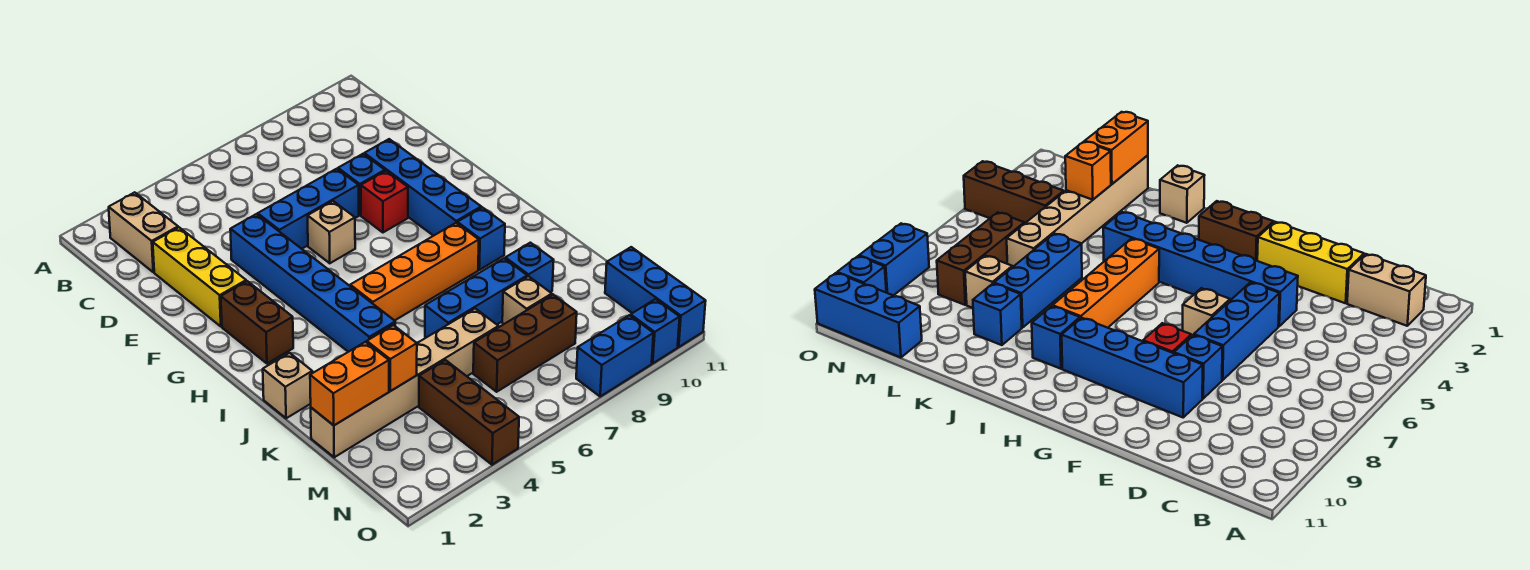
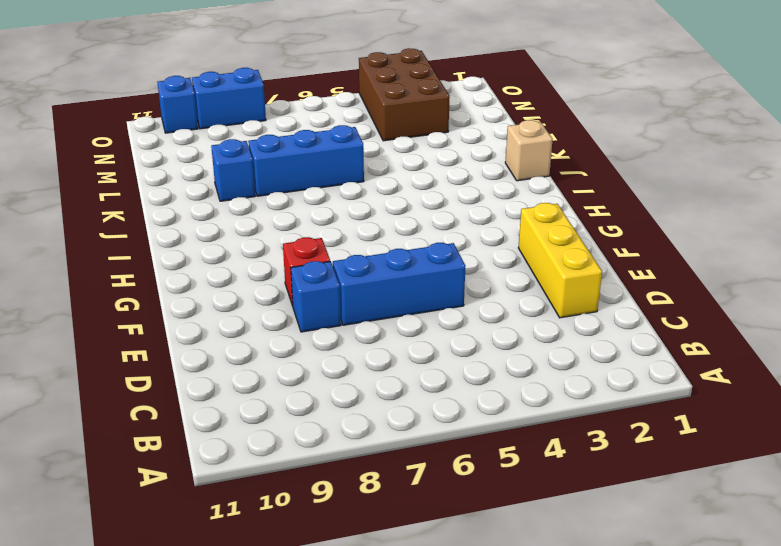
brown brick M3:O4 level 1 -> brown brick M4:O4 level 1
none -> tan brick B2:C2 level 1
none -> blue brick E4:J4 level 1
none -> blue brick E9:H9 level 1

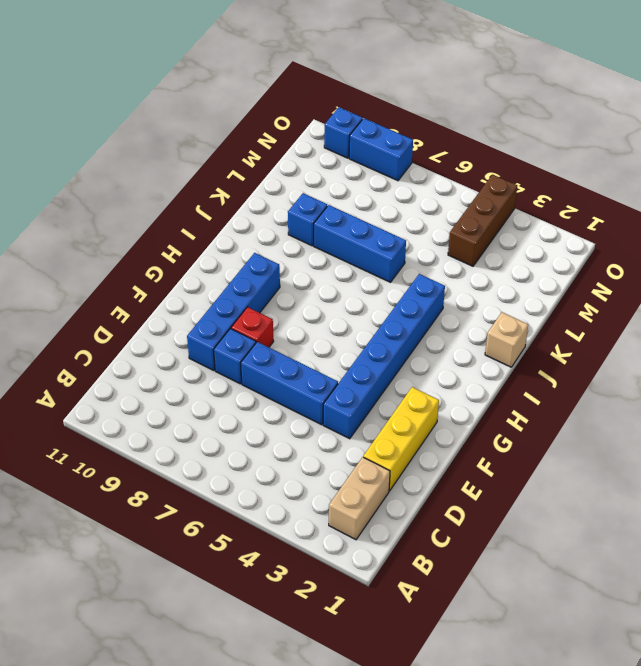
none -> tan brick F6 level 1
none -> brown brick G2:H2 level 1
none -> orange brick I5:I8 level 1

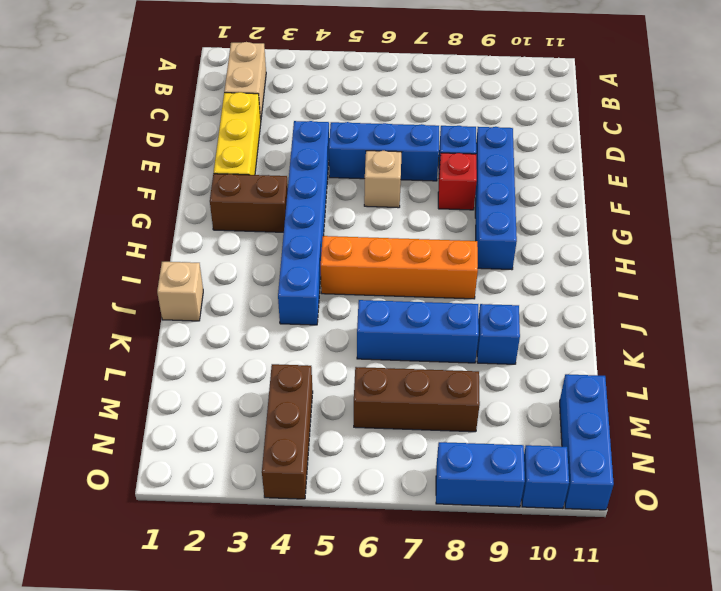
brown brick G2:G3 level 1 -> brown brick G2:H2 level 1
none -> blue brick I9 level 1
none -> tan brick L1:L6 level 1
none -> tan brick L8 level 1

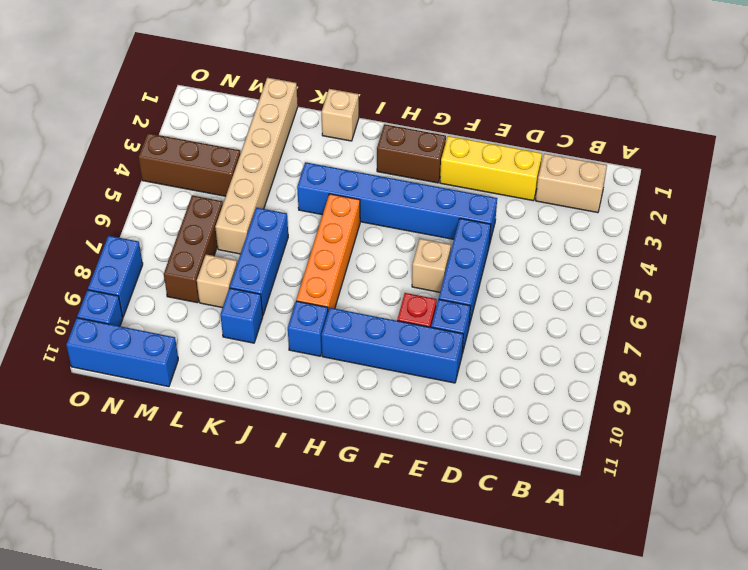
none -> orange brick L1:L2 level 2
none -> orange brick L3 level 2

